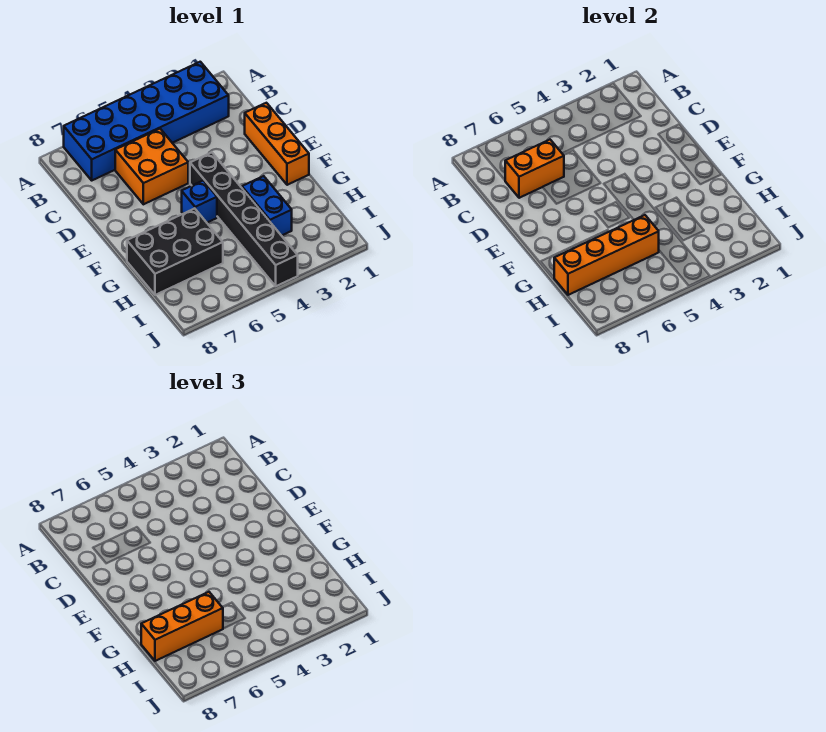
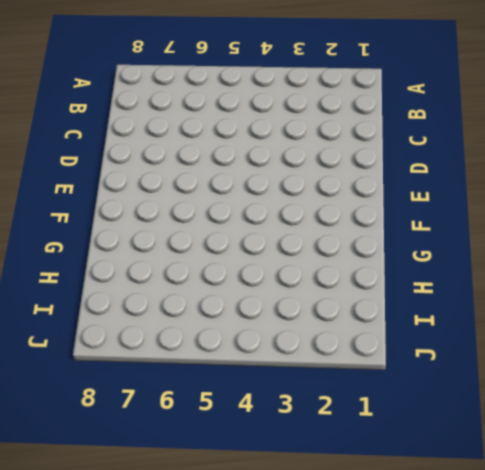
none -> blue brick A2:B7 level 1
none -> orange brick C5:D6 level 1

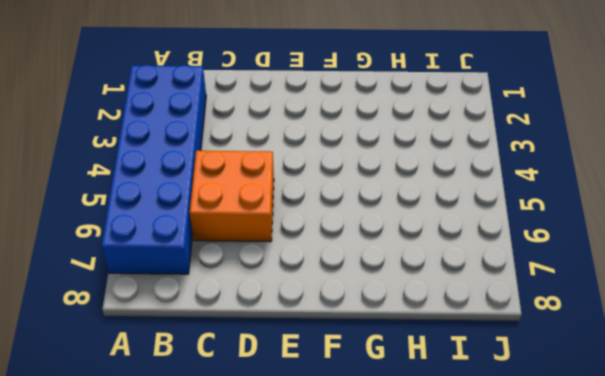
none -> orange brick D1:F1 level 1
none -> black brick E4:J4 level 1

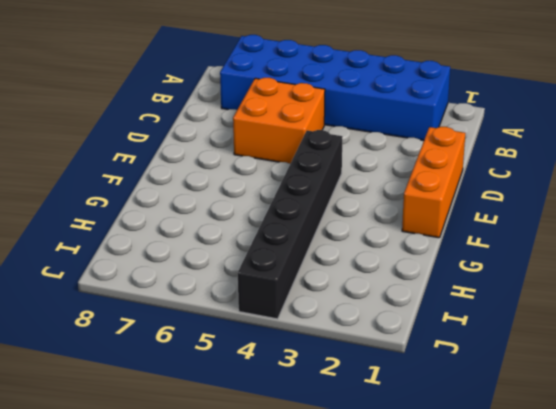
none -> blue brick F5 level 1
none -> blue brick G3:H3 level 1

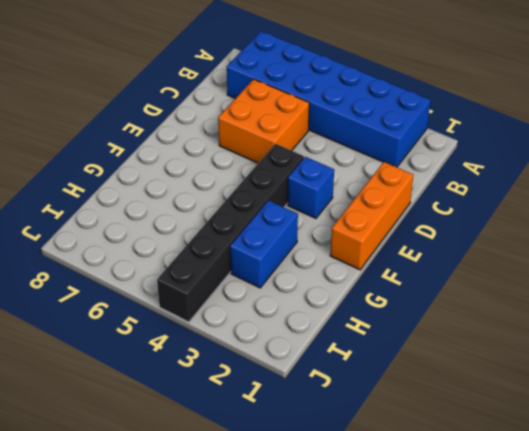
blue brick E3 level 1 -> blue brick F5 level 1
none -> black brick G6:H8 level 1
none -> orange brick C6:C7 level 2

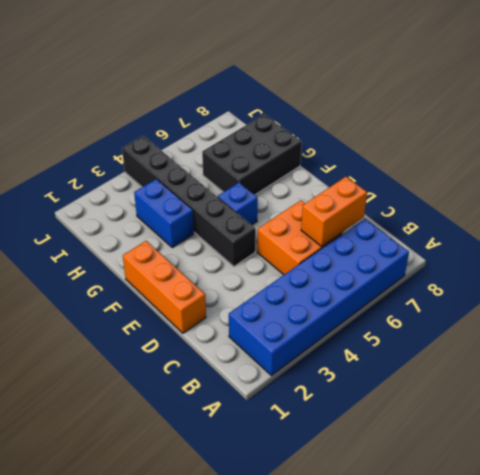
none -> orange brick H5:H8 level 2
none -> orange brick H6:H8 level 3

